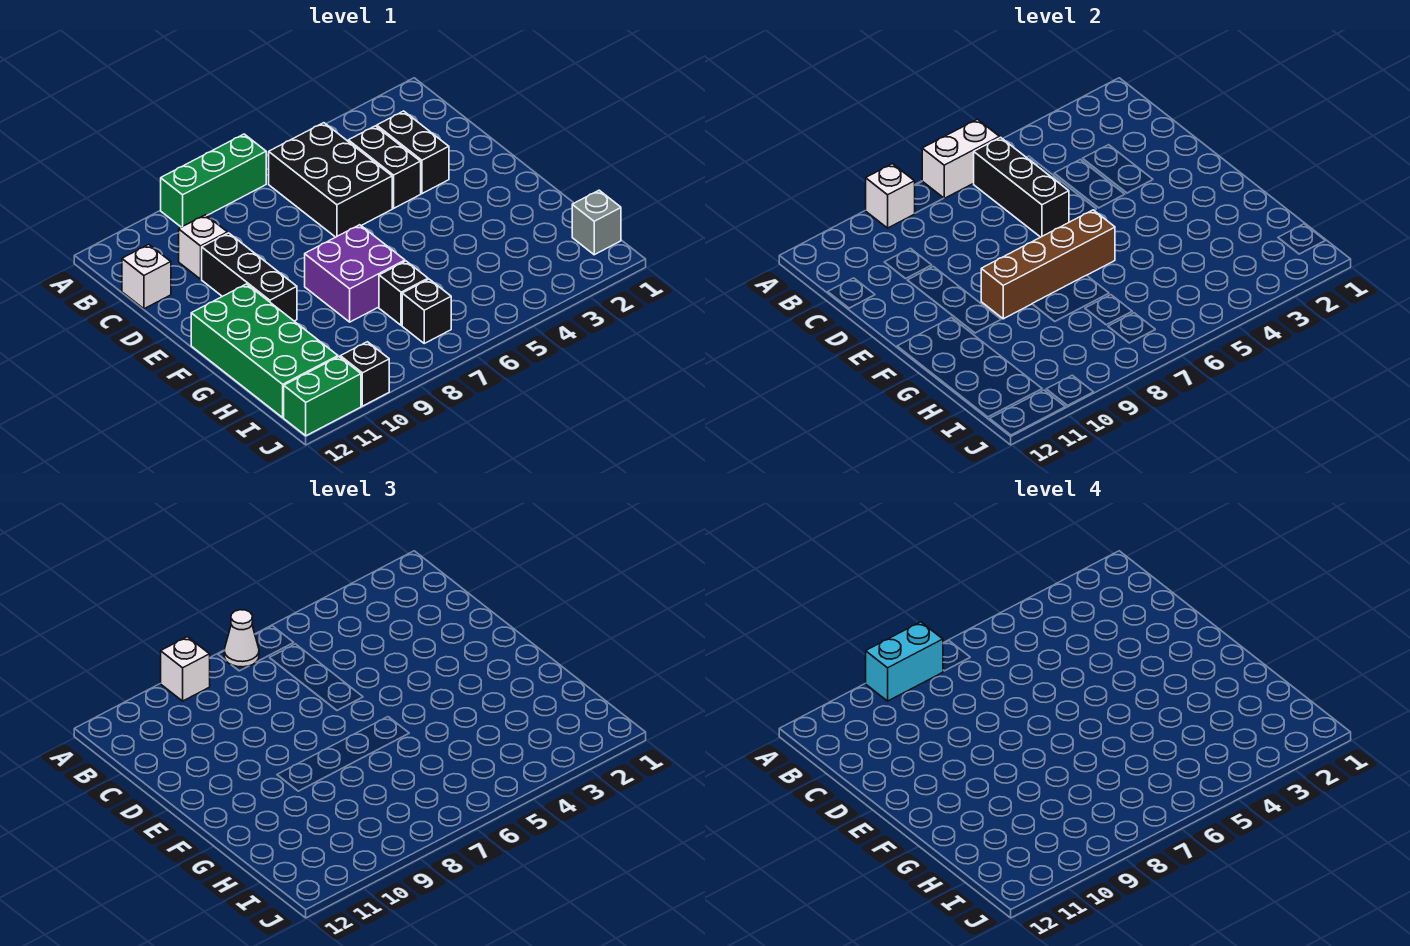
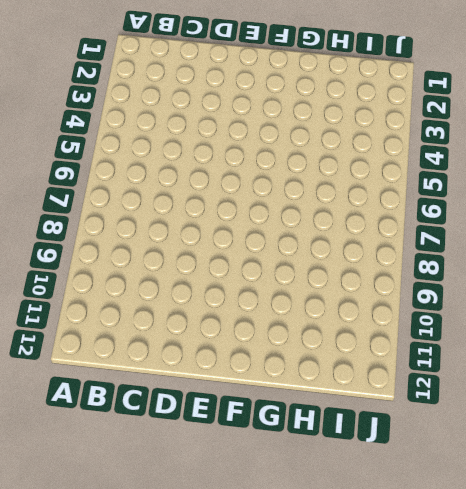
none -> green brick A7:A9 level 1
none -> black brick B5:D6 level 1
none -> black brick C3:D3 level 1

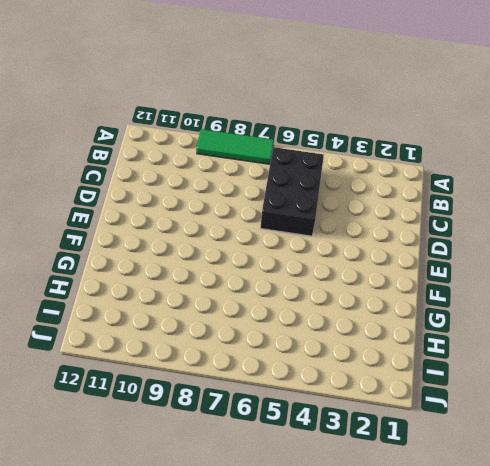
green tile A7:A9 level 1 -> green brick A7:A9 level 1
none -> black brick C3:D3 level 1
none -> black brick C4:D4 level 1
none -> white brick C10 level 1

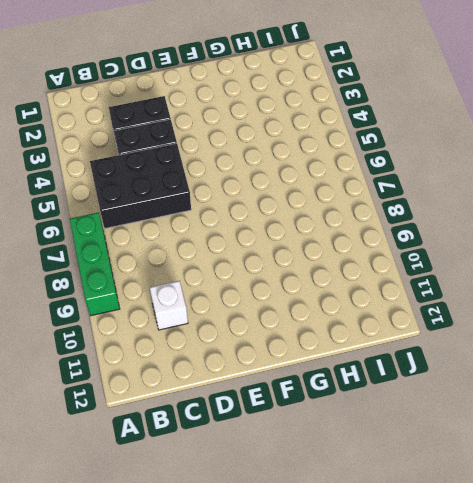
none -> white brick C12 level 1
none -> black brick D10:F10 level 1
none -> purple brick F7:G8 level 1

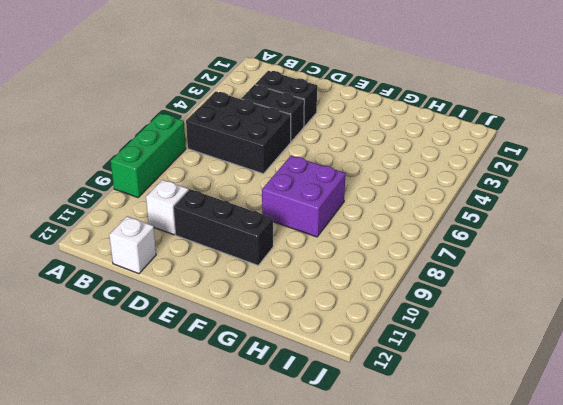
none -> green brick F11:I12 level 1
none -> black brick H7 level 1
none -> grey brick I1 level 1

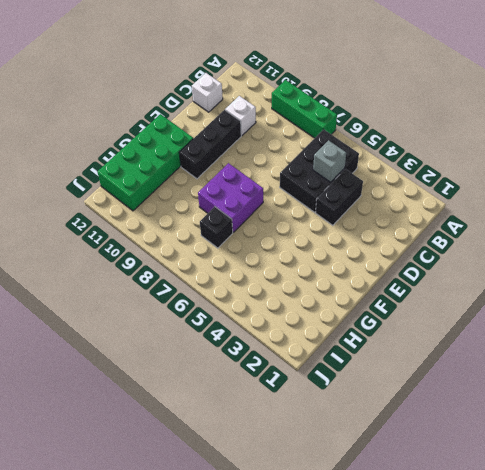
grey brick C5 level 2 -> grey brick I1 level 1
none -> black brick C3:D3 level 1
none -> black brick I7 level 1
none -> black brick J10 level 1

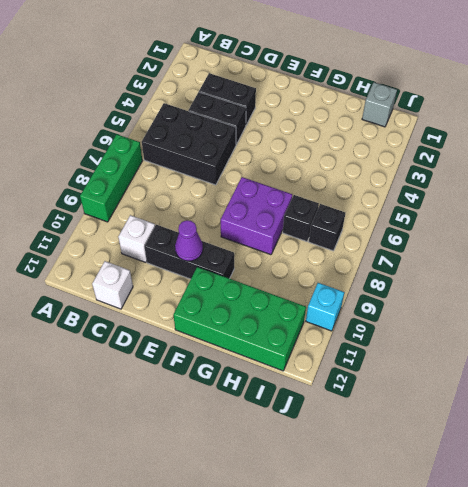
purple cone E10 level 2 -> none
cyan brick J10 level 1 -> black brick J10 level 1
none -> green brick J11:J12 level 1
none -> white brick A6:A7 level 2
none -> white brick A9 level 2

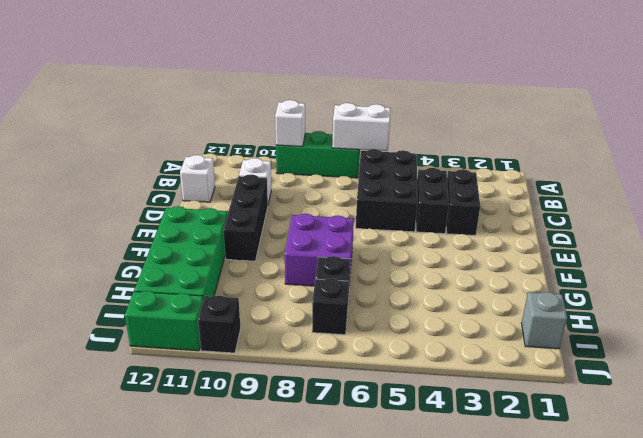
none -> black brick B6:D6 level 2
none -> brown brick F6:F9 level 2
none -> white cone A7 level 3

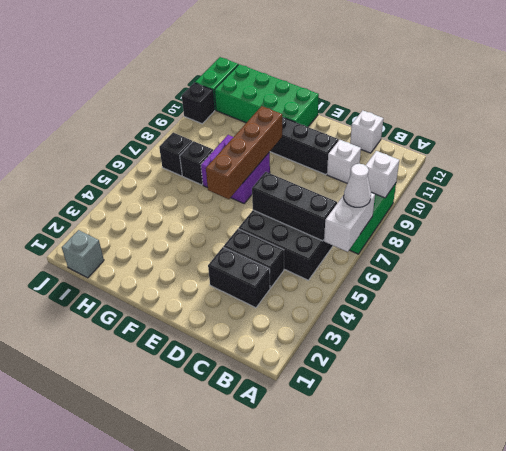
none -> white brick A9 level 3
none -> cyan brick A8:A9 level 4

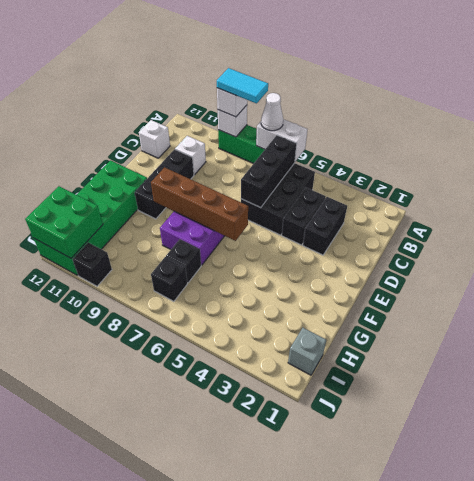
cyan tile A8:A9 level 4 -> cyan brick A8:A9 level 4
green brick I11:J12 level 2 -> none

